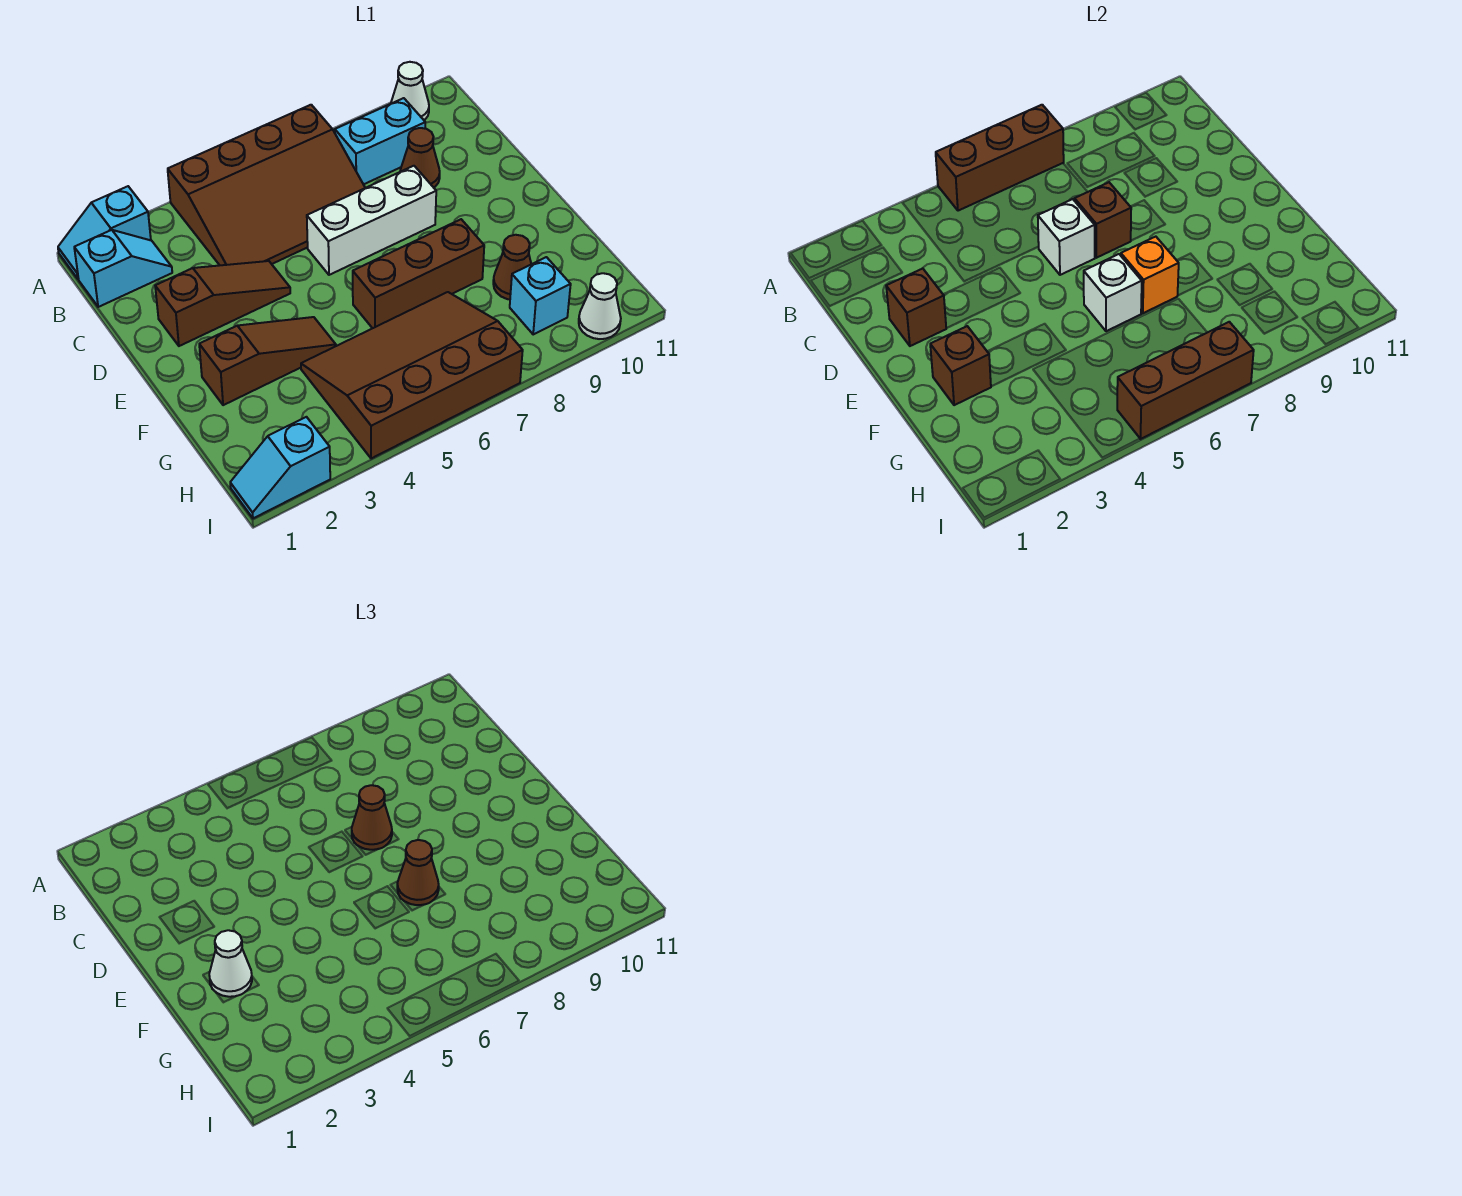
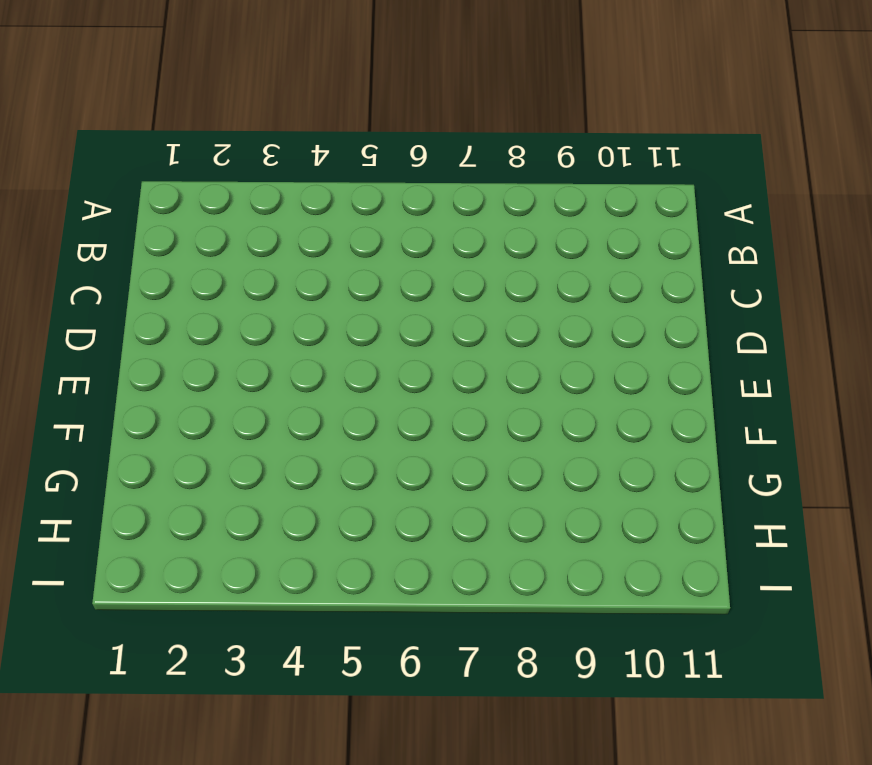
none -> cyan slope A1:A2 level 1 top 2
none -> brown slope A4:C7 level 1 top A
none -> white cone A10 level 1

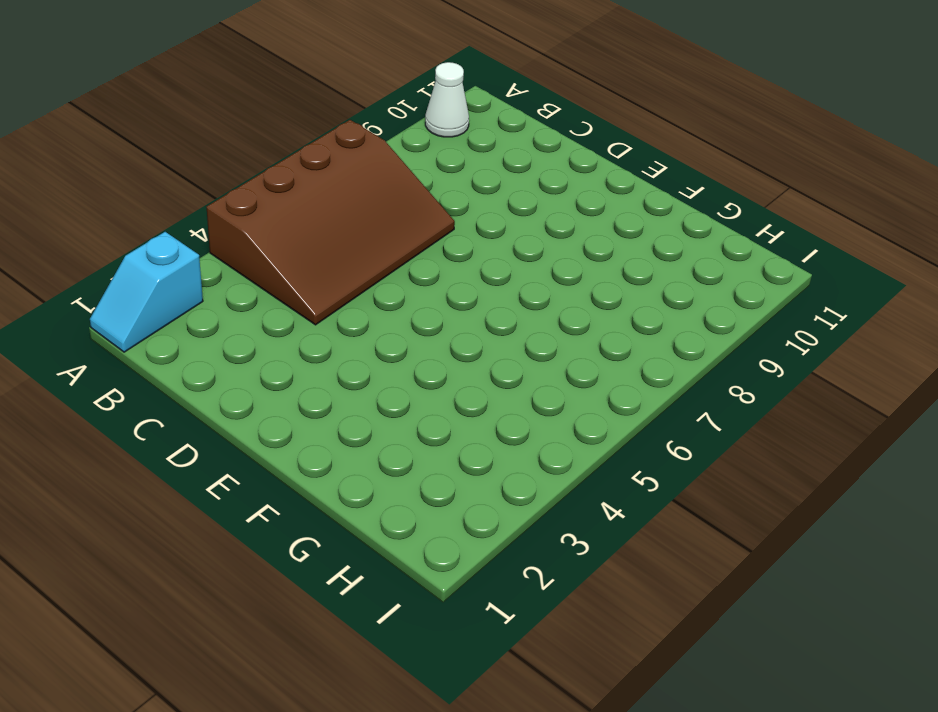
none -> cyan slope B1:B2 level 1 top 1
none -> cyan brick B8:B9 level 1
none -> brown cone C9 level 1

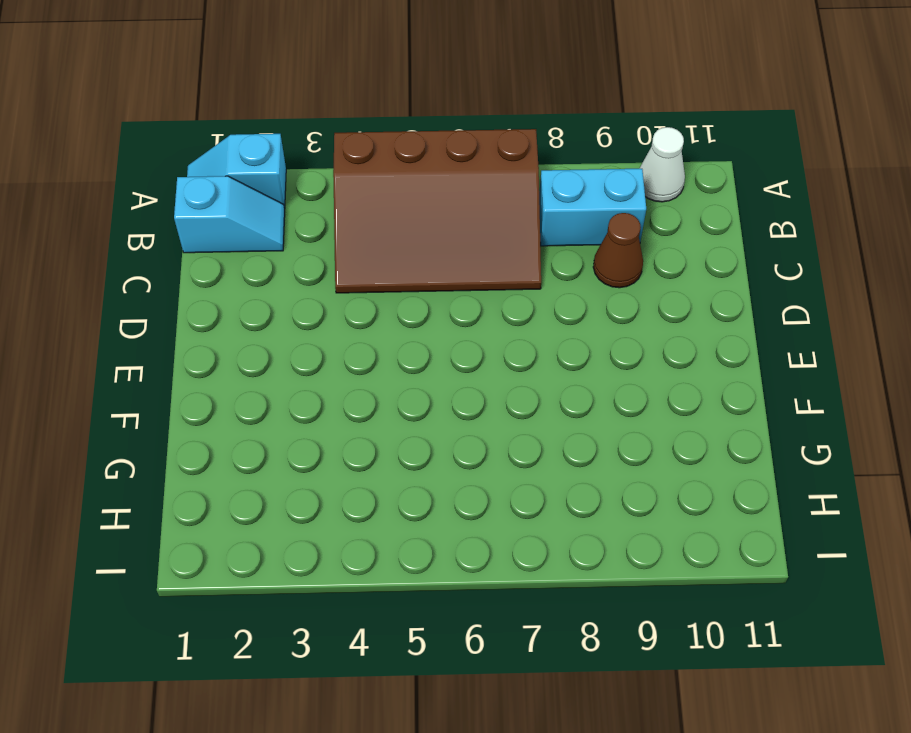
none -> brown slope D2:D4 level 1 top 2
none -> white brick D6:D8 level 1
none -> brown slope F2:F4 level 1 top 2

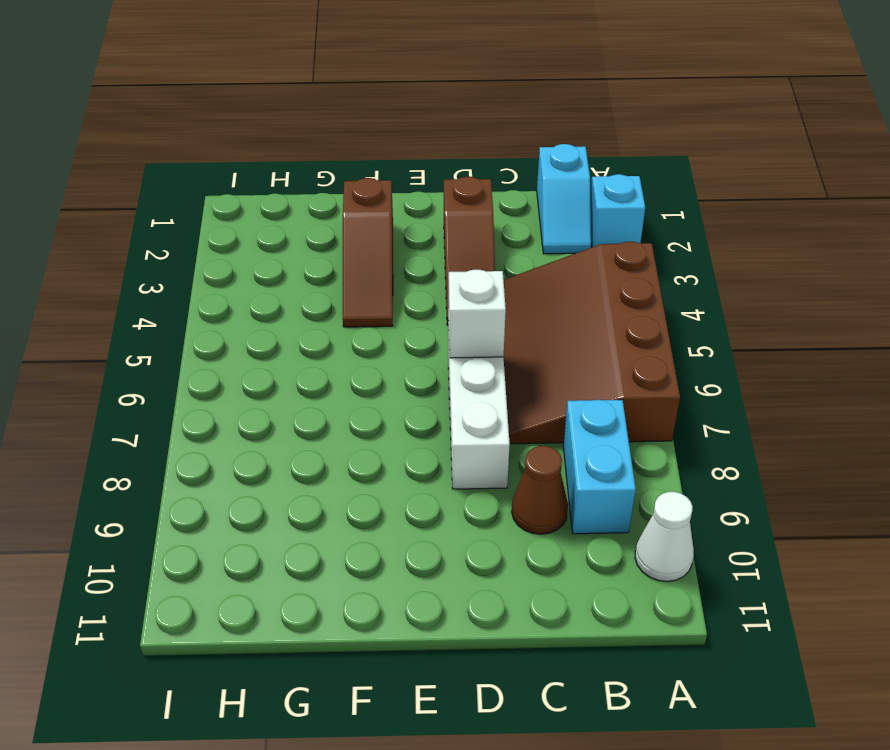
none -> brown brick F6:F8 level 1
none -> brown slope G4:I7 level 1 top I
none -> brown cone G9 level 1

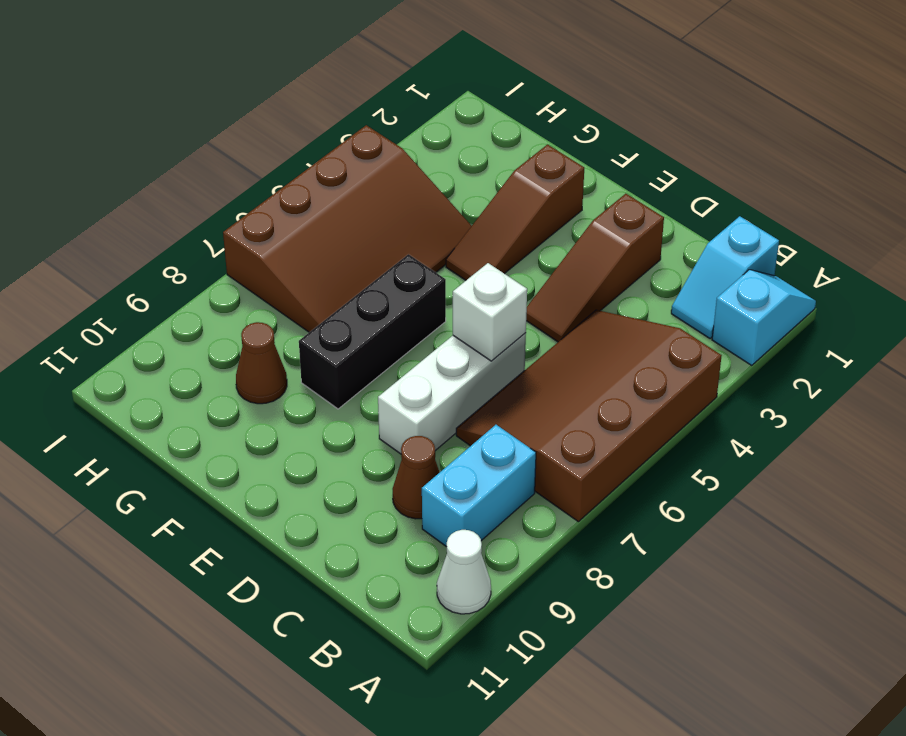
black brick F6:F8 level 1 -> brown brick F6:F8 level 1
none -> cyan brick H9 level 1
none -> cyan slope I1:I2 level 1 top 2
none -> white cone I10 level 1

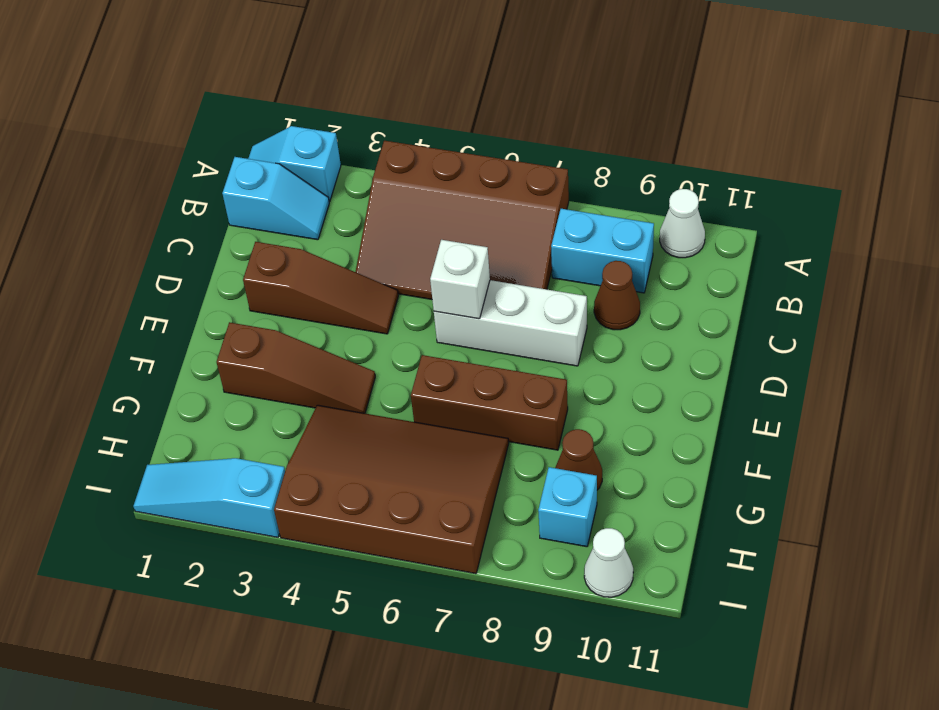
cyan slope I1:I3 level 1 top 3 -> cyan slope I1:I2 level 1 top 2
none -> brown brick A5:A7 level 2
none -> brown brick D2 level 2
none -> brown brick D7 level 2

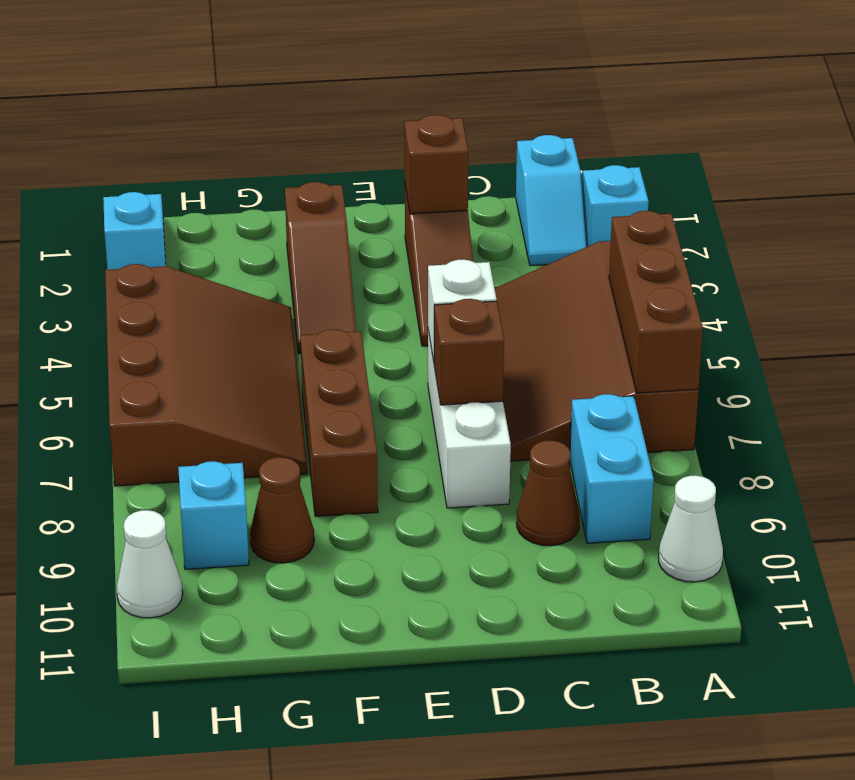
none -> brown brick F2 level 2
none -> white brick F6 level 2
none -> orange brick F7 level 2

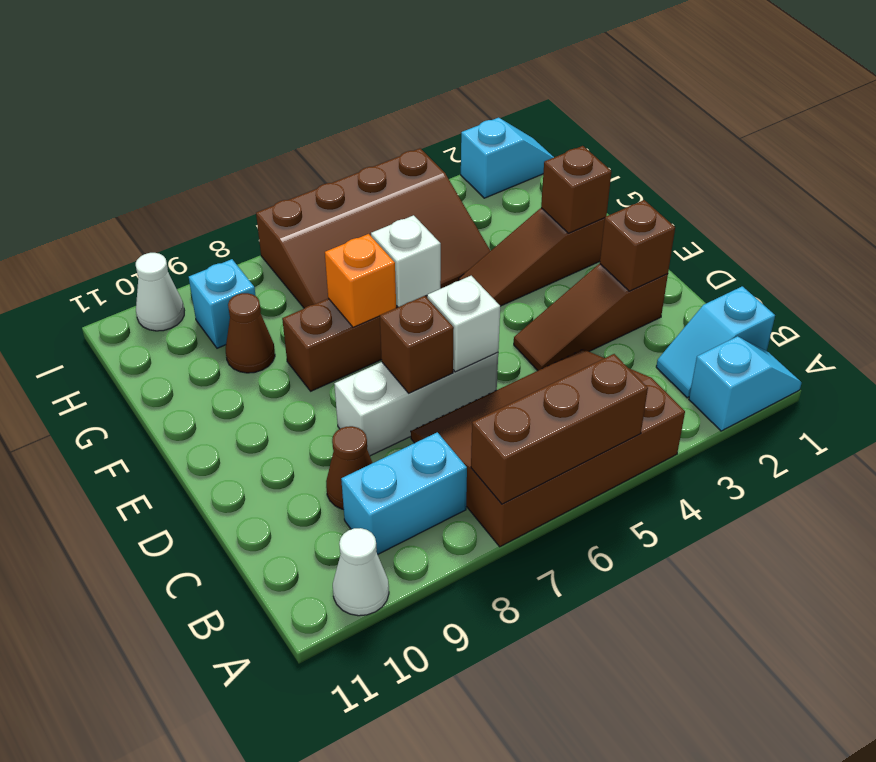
none -> brown brick I5:I7 level 2
none -> brown cone D7 level 3
none -> white cone F2 level 3

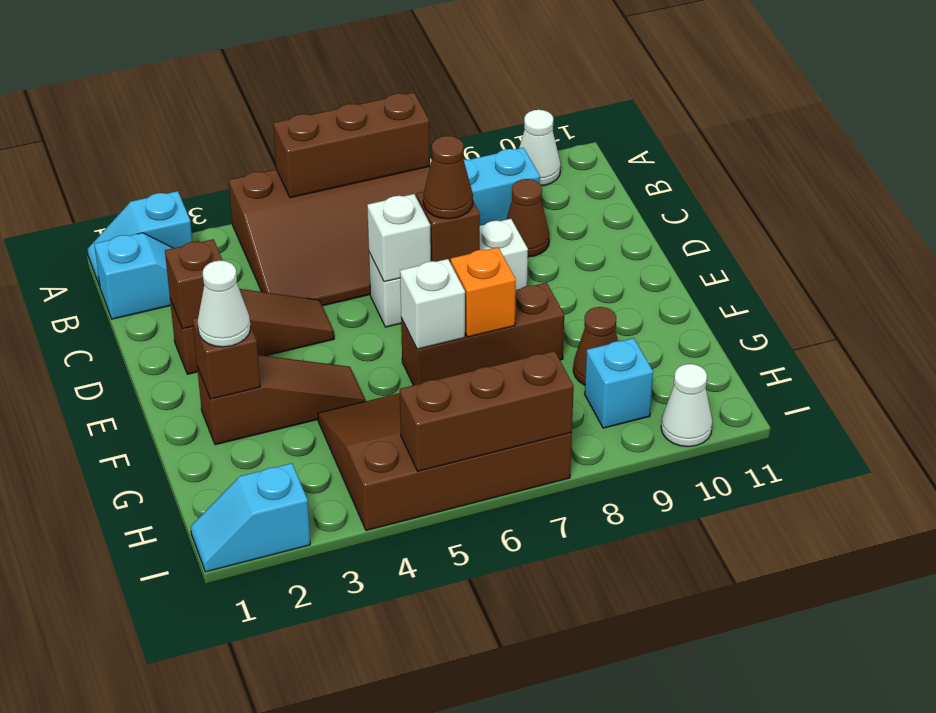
none -> brown cone F7 level 3

